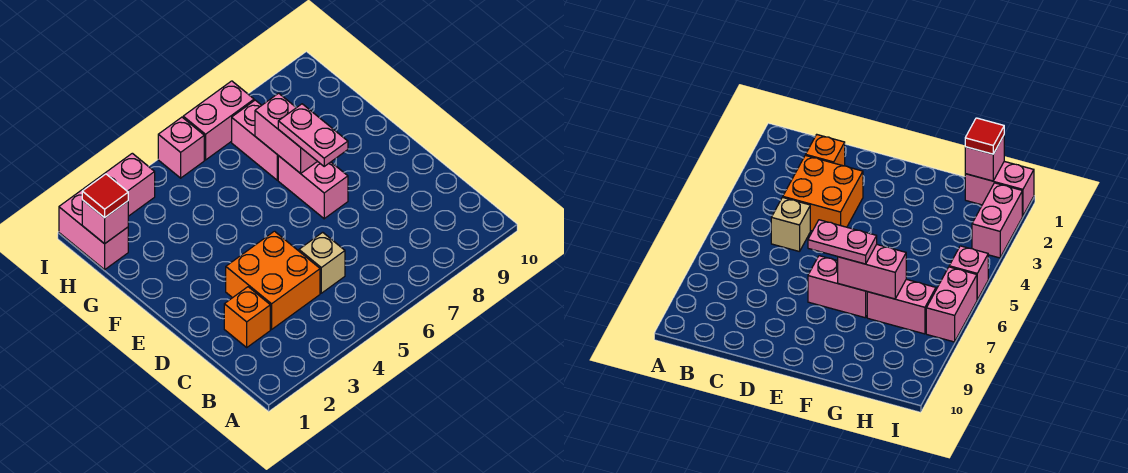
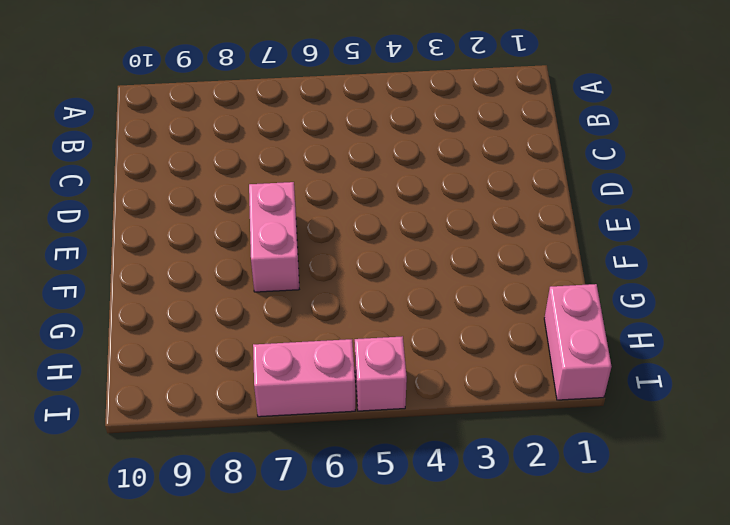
none -> orange brick C2 level 1
none -> orange brick C3:D4 level 1
none -> tan brick C5 level 1

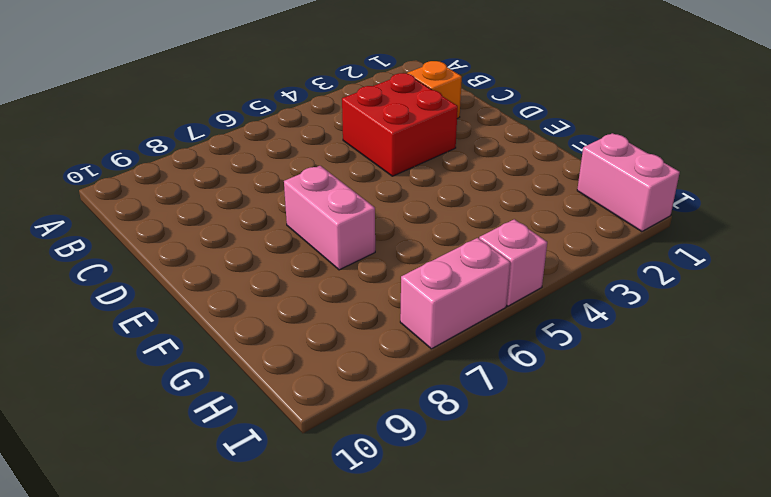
red brick C3:D4 level 1 -> orange brick C3:D4 level 1
none -> tan brick C5 level 1
none -> pink brick G7:H7 level 1
none -> pink brick I2:I3 level 1

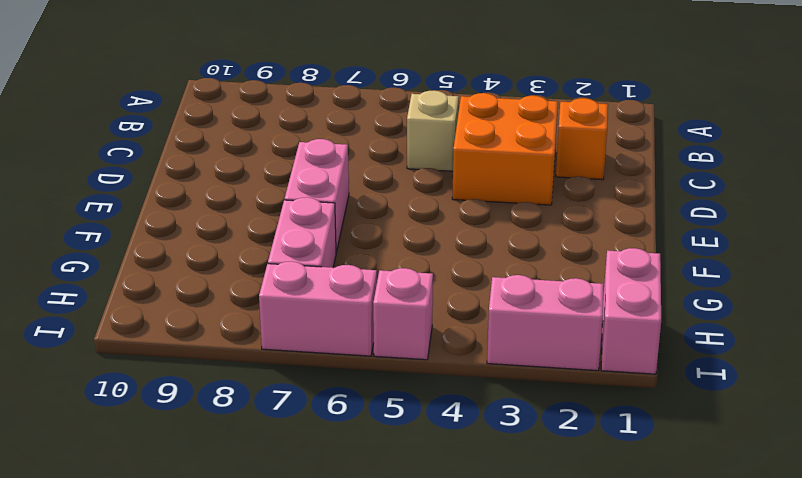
none -> pink brick F7:G7 level 2
none -> pink brick H1 level 2
none -> pink plate E7:F7 level 3

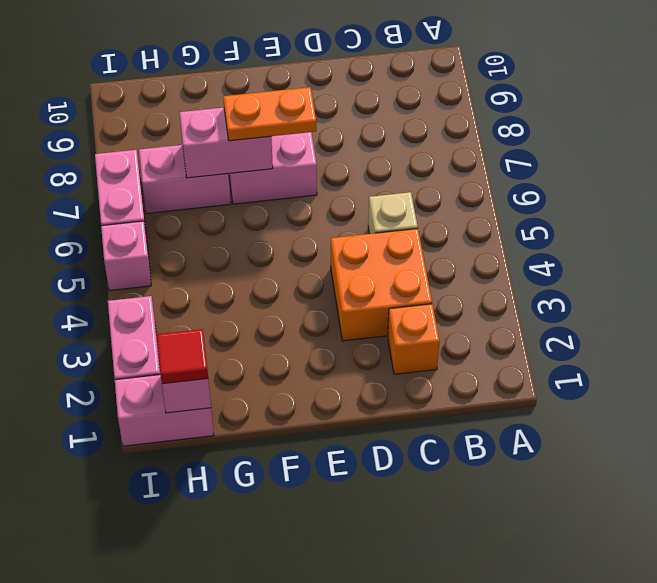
orange plate E7:F7 level 3 -> pink plate E7:F7 level 3

